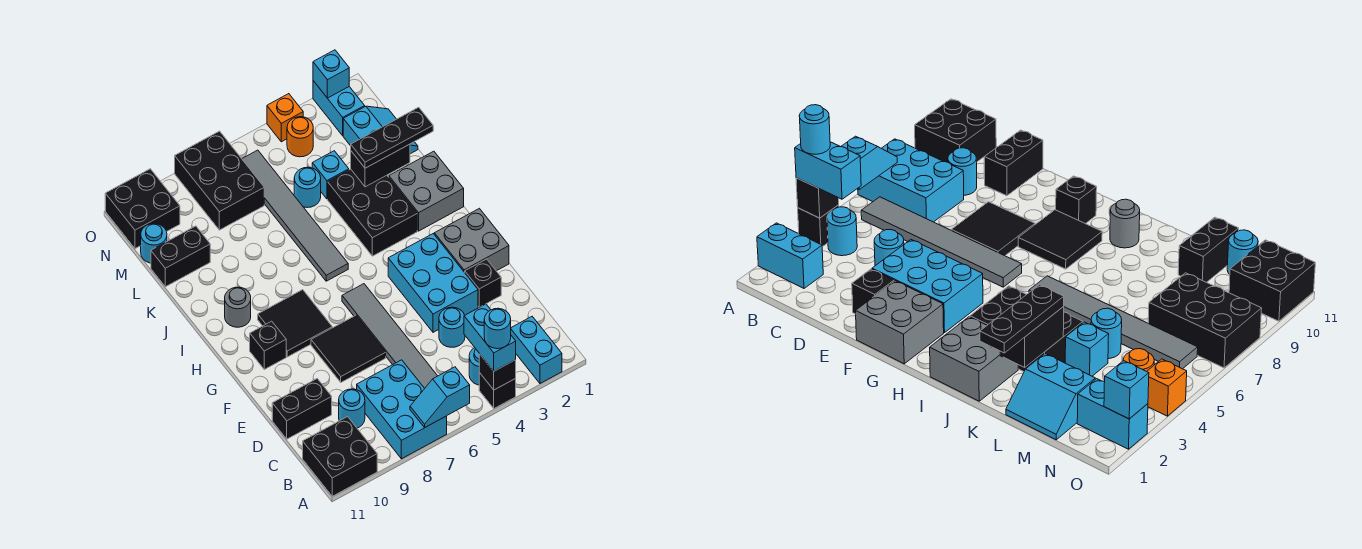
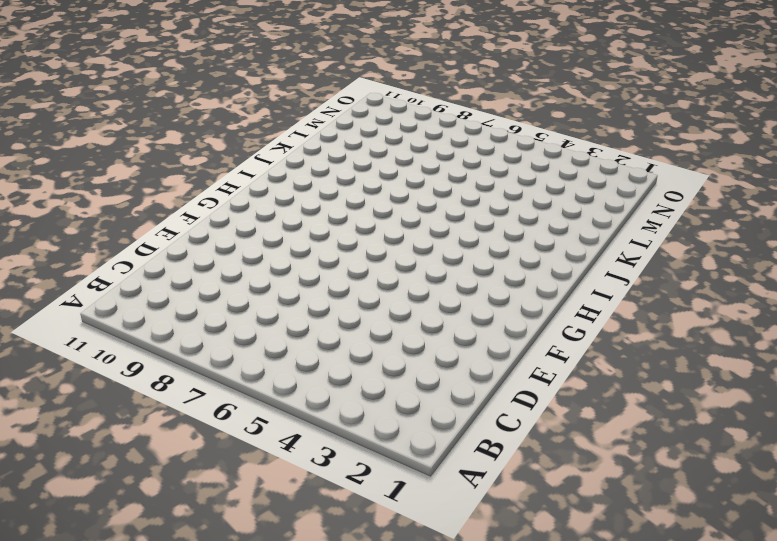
none -> cyan brick A2:B2 level 1
none -> black brick A4 level 1
none -> cyan brick A7:C8 level 1
none -> black brick A10:B11 level 1

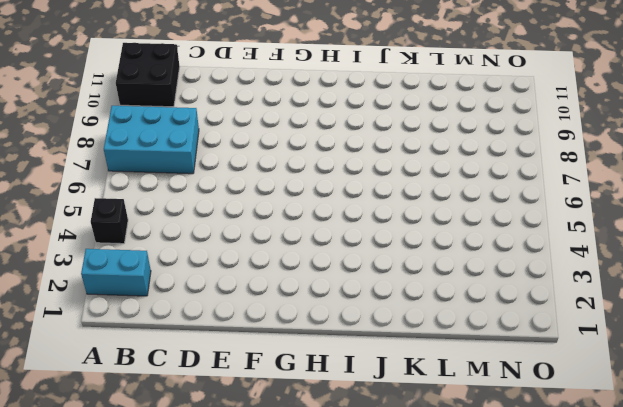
none -> cyan round brick B4 level 1
none -> grey tile B6:G6 level 1
none -> cyan round brick C9 level 1
none -> cyan round brick D4 level 1

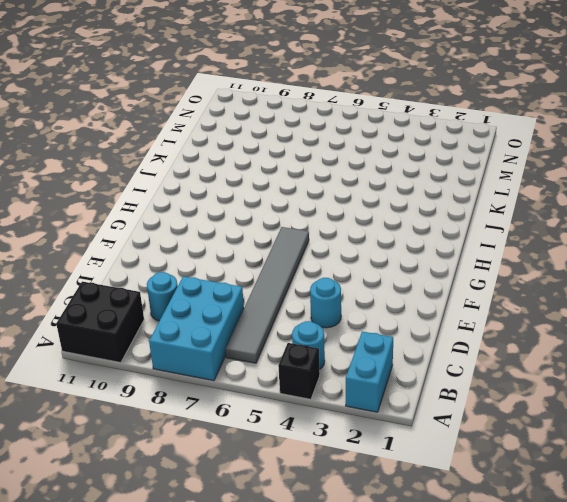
none -> black brick D10:D11 level 1
none -> black brick E2 level 1
none -> cyan brick E3:G4 level 1
none -> black tile E7:F8 level 1

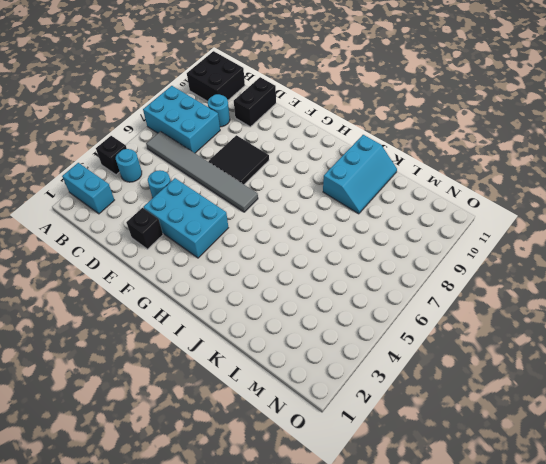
cyan slope J9:K11 level 1 top J -> none
none -> grey brick F1:G2 level 1
none -> black tile G8:H9 level 1
none -> black brick G10 level 1
none -> grey brick I1:J2 level 1

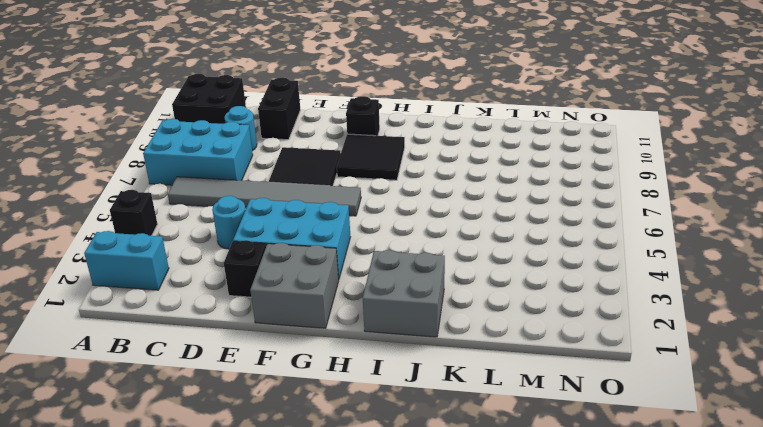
none -> cyan round brick B4 level 1
none -> black brick I3:K4 level 1
none -> grey tile I6:N6 level 1
none -> grey round brick I10 level 1

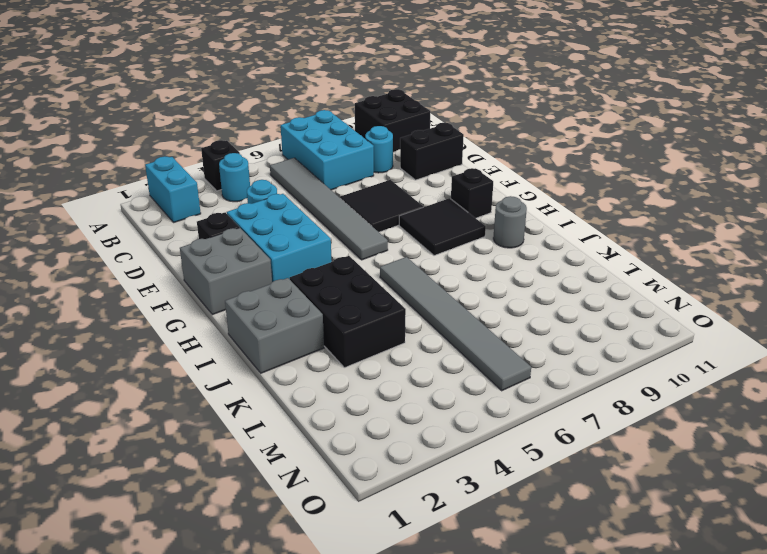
none -> cyan slope L1:M2 level 1 top 2
none -> cyan brick L4 level 1
none -> cyan round brick L5 level 1
none -> black brick L10:L11 level 1

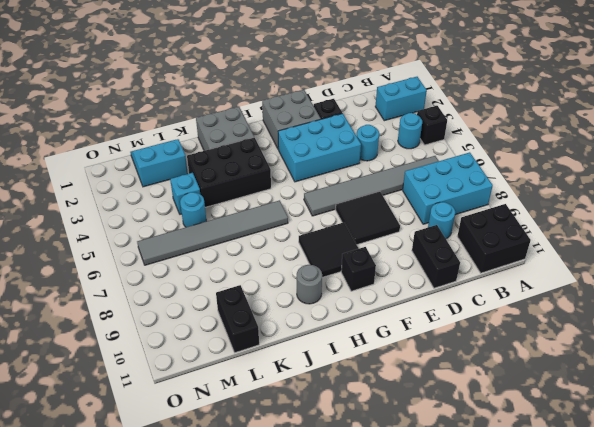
none -> black brick M7:O8 level 1
none -> cyan round brick M11 level 1
none -> cyan brick N2:O2 level 1
none -> orange round brick N4 level 1

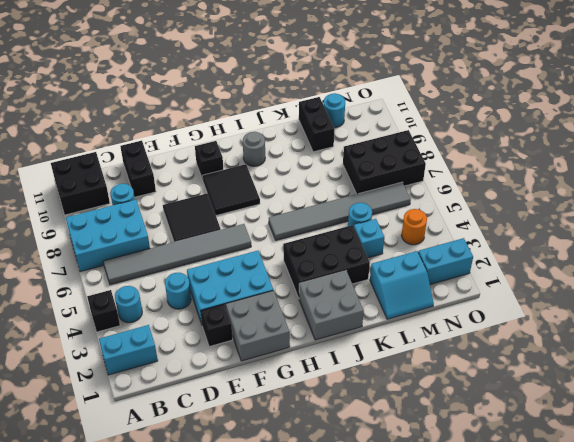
none -> black brick N10:O11 level 1
none -> orange brick O4 level 1
none -> black brick A4 level 2
none -> cyan slope A6:A7 level 2 top 6

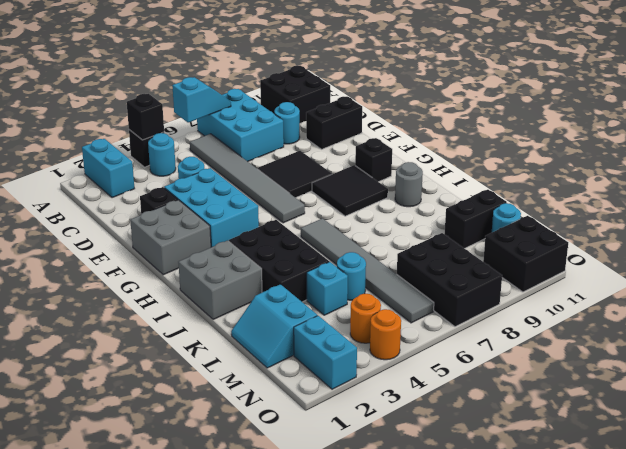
orange round brick O4 level 1 -> orange brick O4 level 1
none -> black brick K2:K3 level 2
none -> cyan brick O2 level 2
none -> cyan brick A4:B4 level 3
none -> black plate K1:K3 level 3

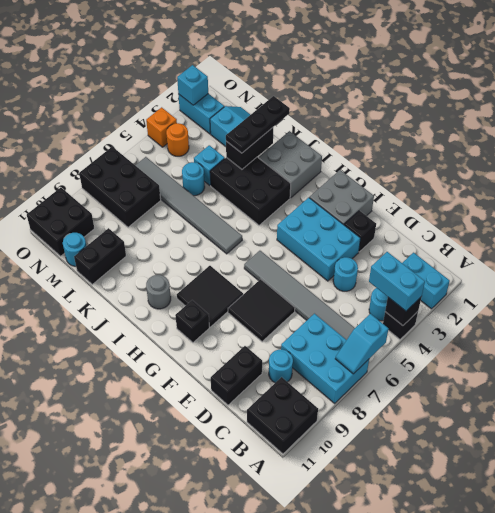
none -> cyan round brick A4 level 4

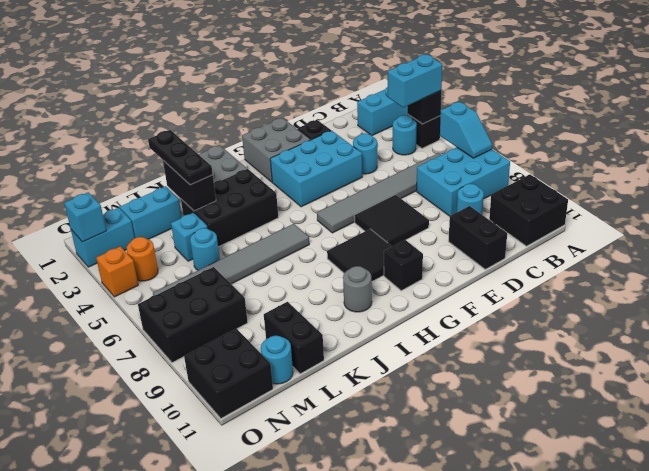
none -> cyan round brick A4 level 4

